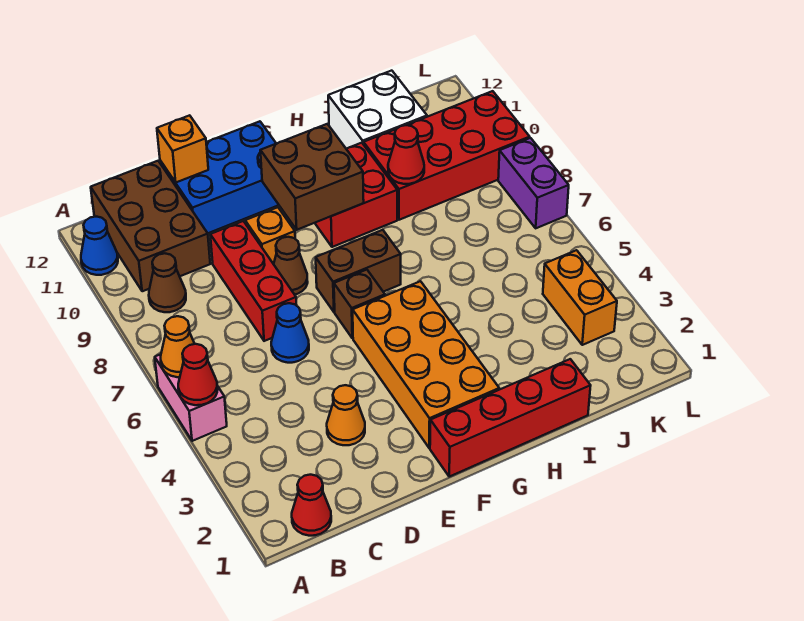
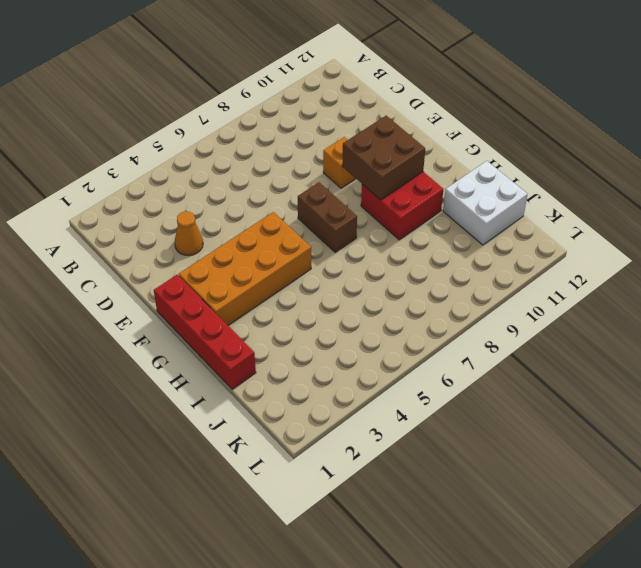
none -> pink brick A5:A6 level 1
none -> blue cone A11 level 1
none -> red cone B1 level 1

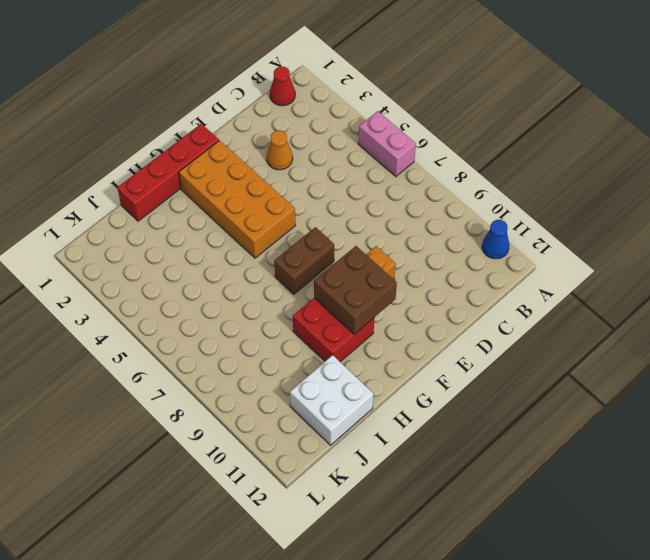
none -> brown cone B9 level 1
none -> brown brick B10:C12 level 1
none -> blue cone D6 level 1

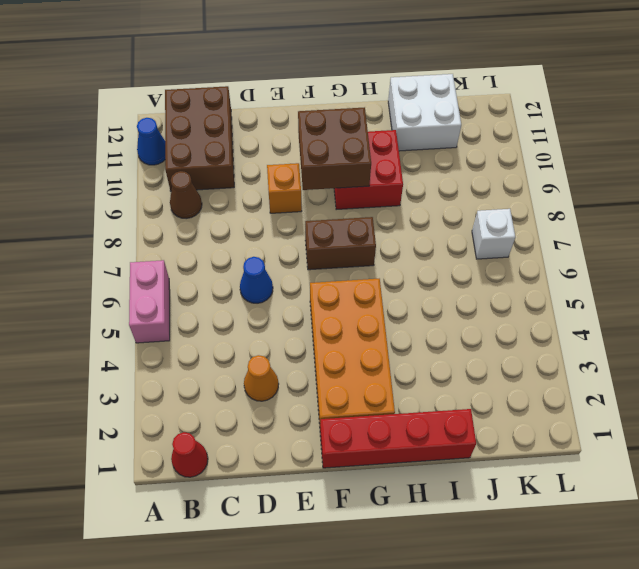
white brick K7 level 1 -> none
none -> red brick D7:D9 level 1
none -> blue brick D11:F12 level 1
none -> brown cone E8 level 1

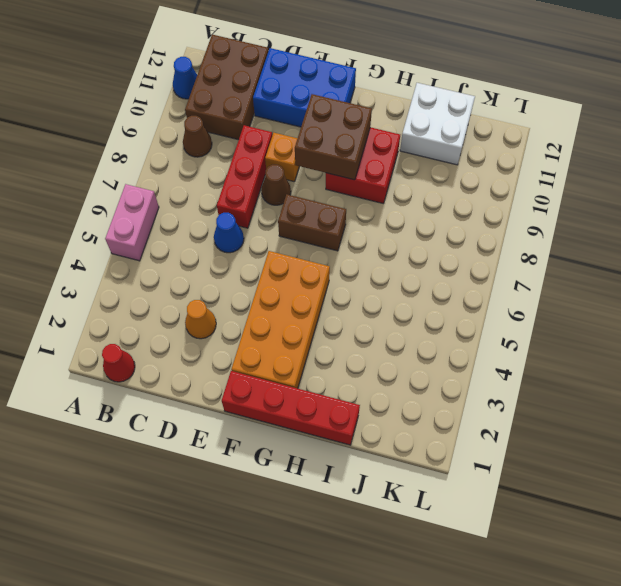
none -> brown brick F6 level 1
none -> red brick I9:L10 level 1
none -> orange brick K3:K4 level 1

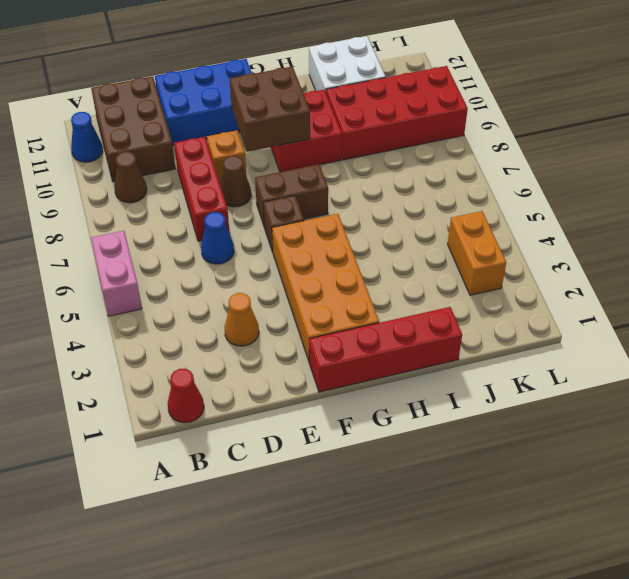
none -> purple brick L7:L8 level 1
none -> red cone A5 level 2
none -> orange cone A6 level 2

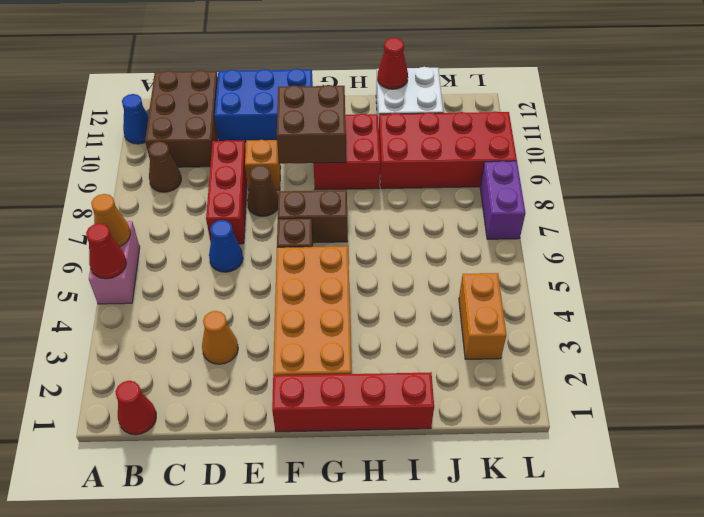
red cone I12 level 2 -> red cone I9 level 2
none -> orange brick D12 level 2

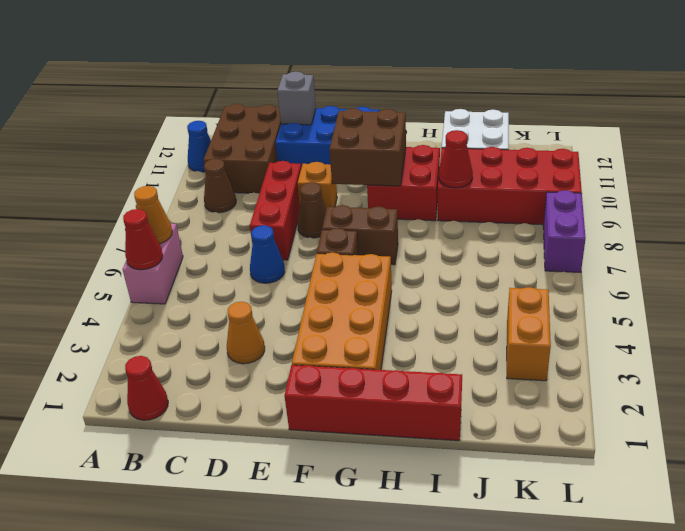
grey brick D12 level 2 -> orange brick D12 level 2

